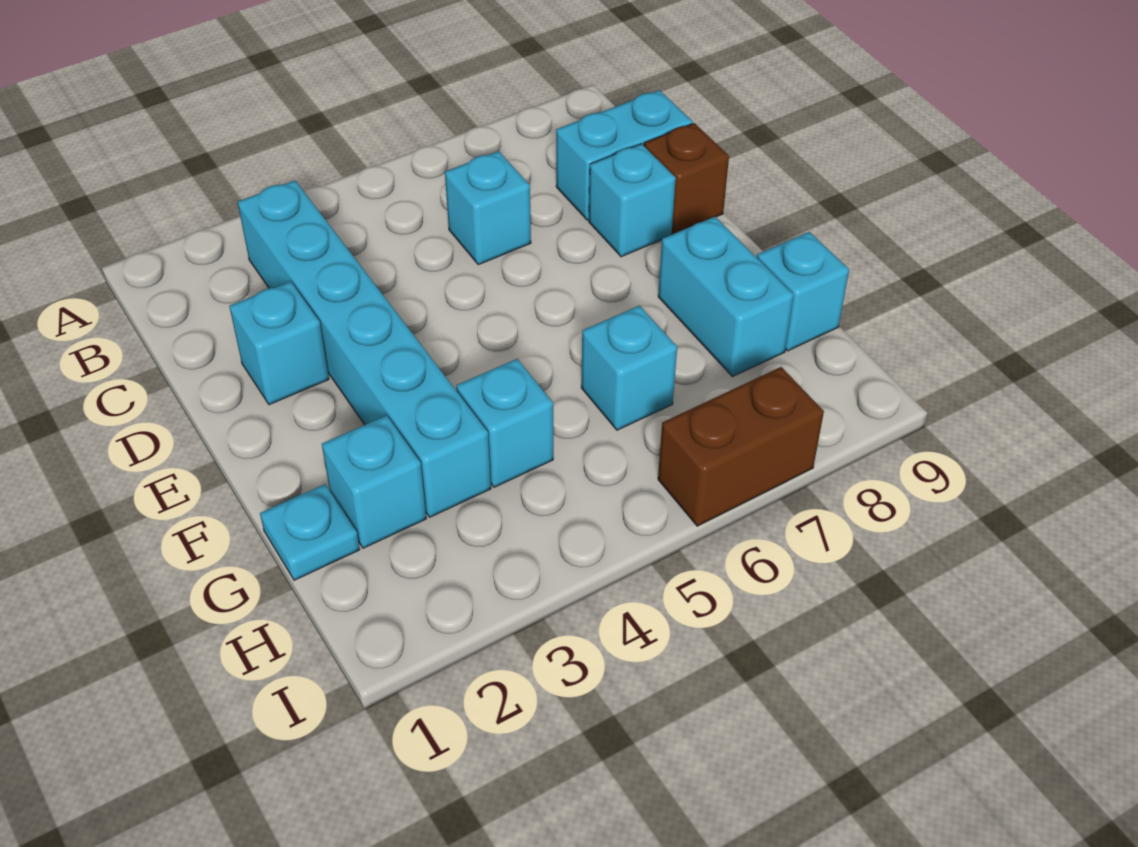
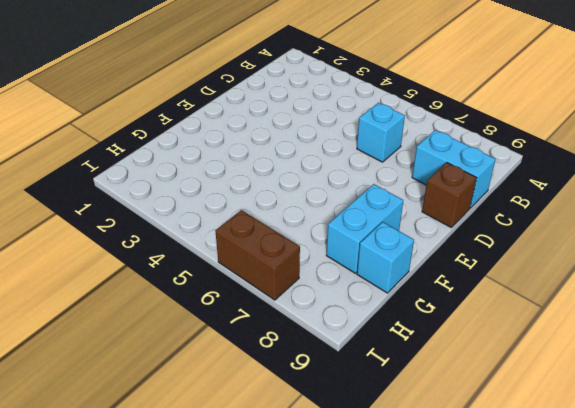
none -> cyan brick B3:G3 level 1
none -> cyan brick D2 level 1
none -> cyan brick D8 level 1

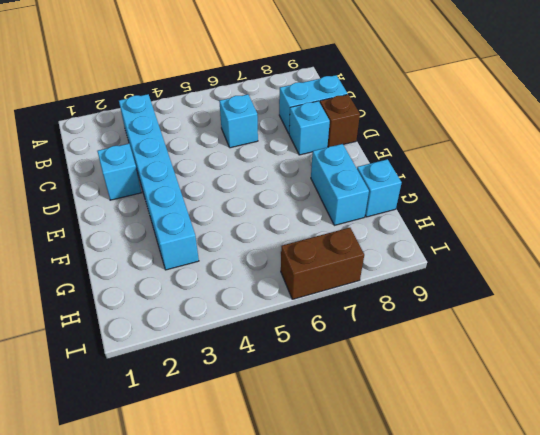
none -> cyan plate G1 level 1
none -> cyan brick G2 level 1
none -> cyan brick G4 level 1

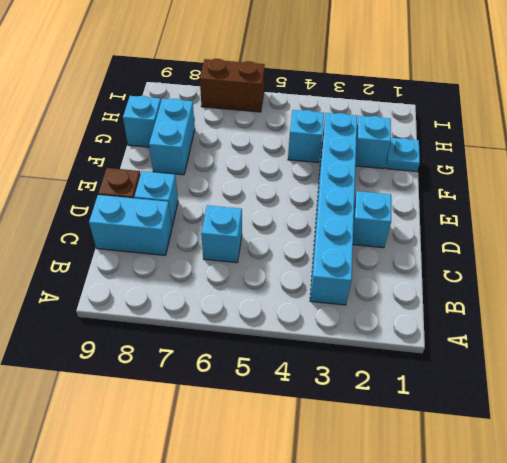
none -> cyan brick G6 level 1

